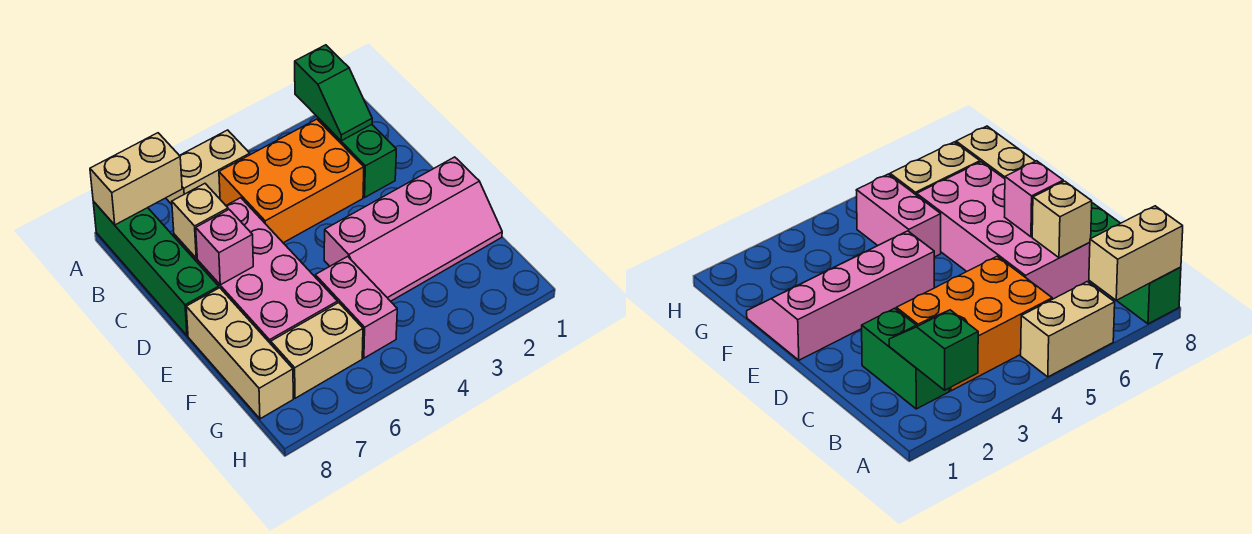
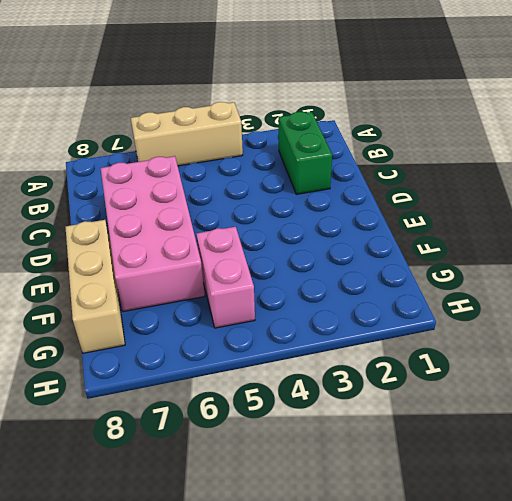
tan brick A4:A6 level 1 -> tan brick A5:A6 level 1
none -> green brick A8:D8 level 1
none -> orange brick B3:C5 level 1
none -> pink slope E1:F4 level 1 top E

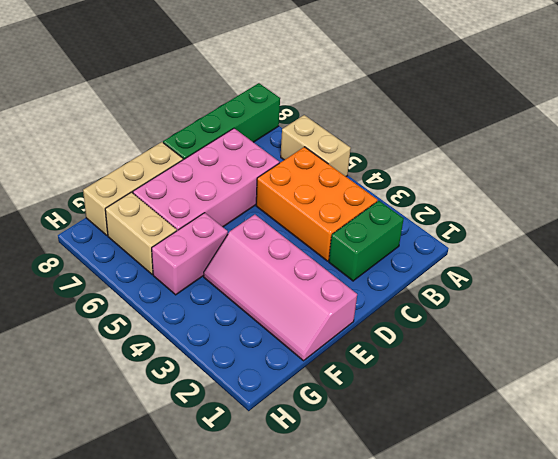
none -> green slope A2:B2 level 2 top A
none -> tan brick A7:A8 level 2
none -> tan brick C7 level 2

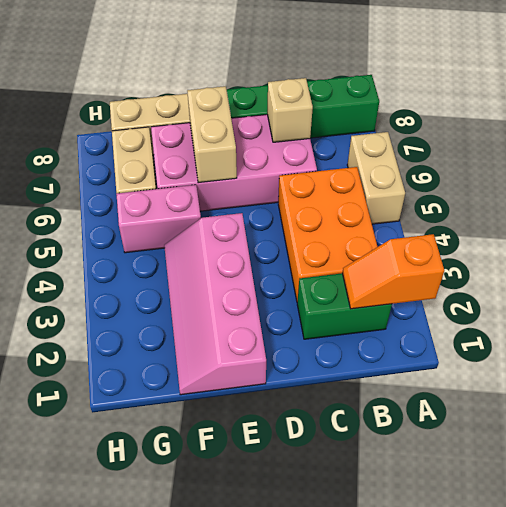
orange slope A2:B2 level 2 top A -> green slope A2:B2 level 2 top A
tan brick E6:E7 level 2 -> tan brick A7:A8 level 2
none -> pink brick D7 level 2

